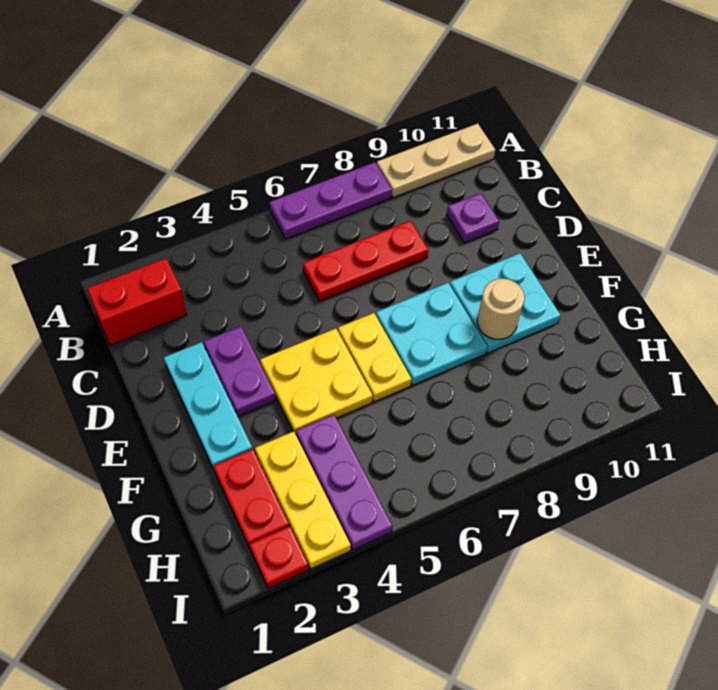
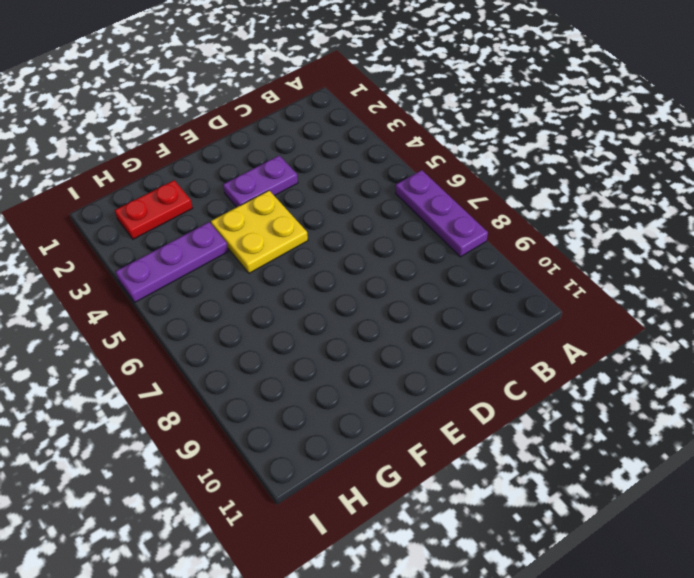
none -> tan plate A9:A11 level 1
none -> red brick B1:B2 level 1
none -> red plate C6:C8 level 1

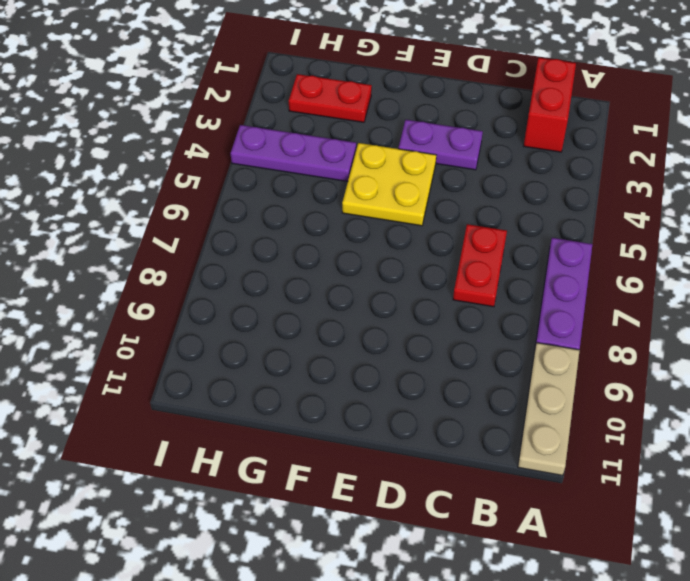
red plate C6:C7 level 1 -> red plate C6:C8 level 1
none -> purple plate C10 level 1
none -> cyan plate D2:F2 level 1
none -> yellow plate E6:F6 level 1

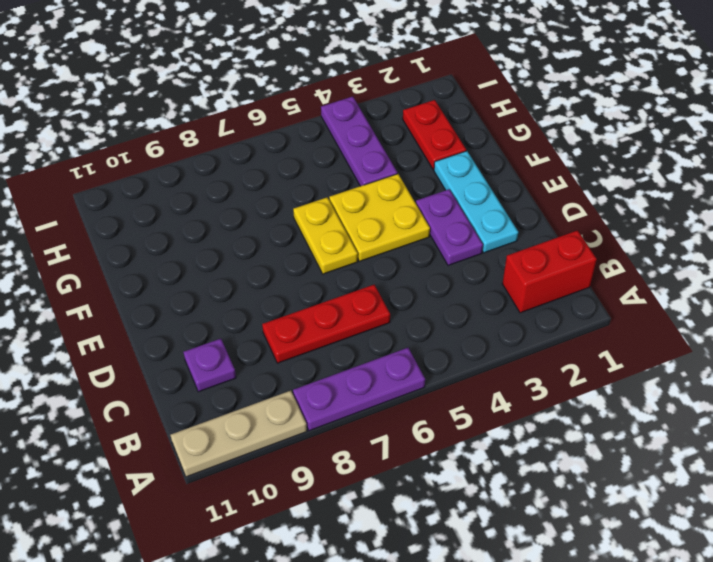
none -> cyan plate E7:F8 level 1
none -> cyan plate E9:F10 level 1
none -> yellow plate G3:I3 level 1

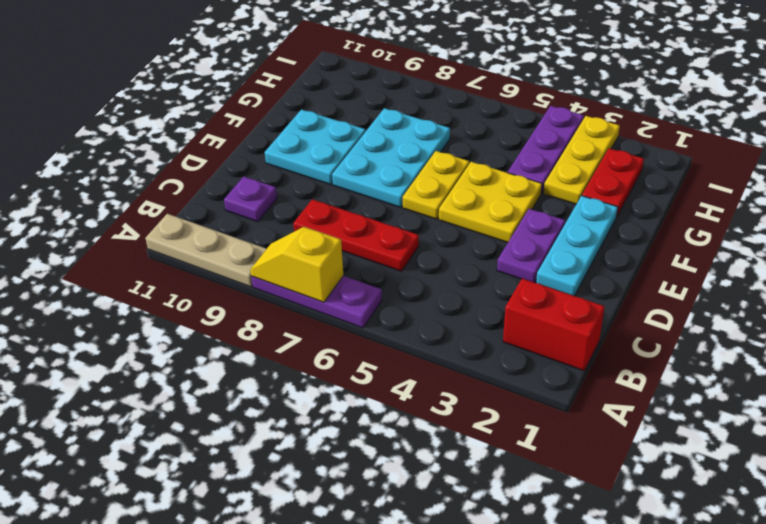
yellow slope A7:A8 level 2 top 7 -> none
cyan plate E7:G8 level 1 -> cyan plate E7:F8 level 1
none -> red plate I2 level 1
none -> tan round brick F9 level 2

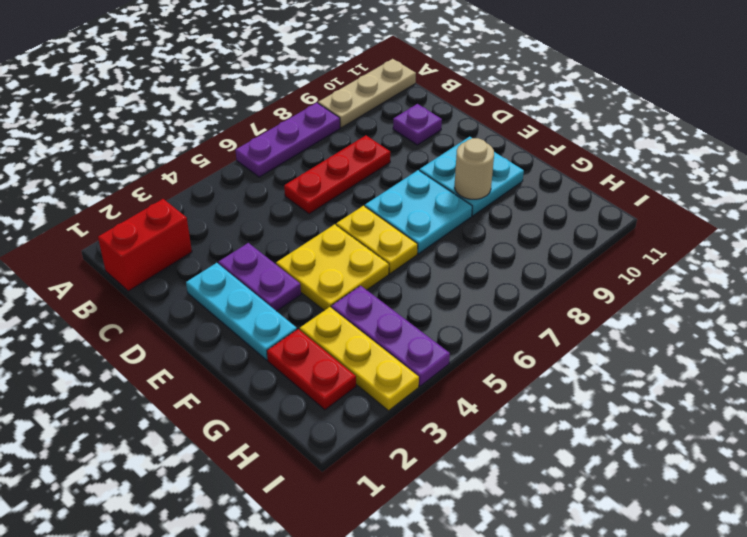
none -> red plate I2 level 1

